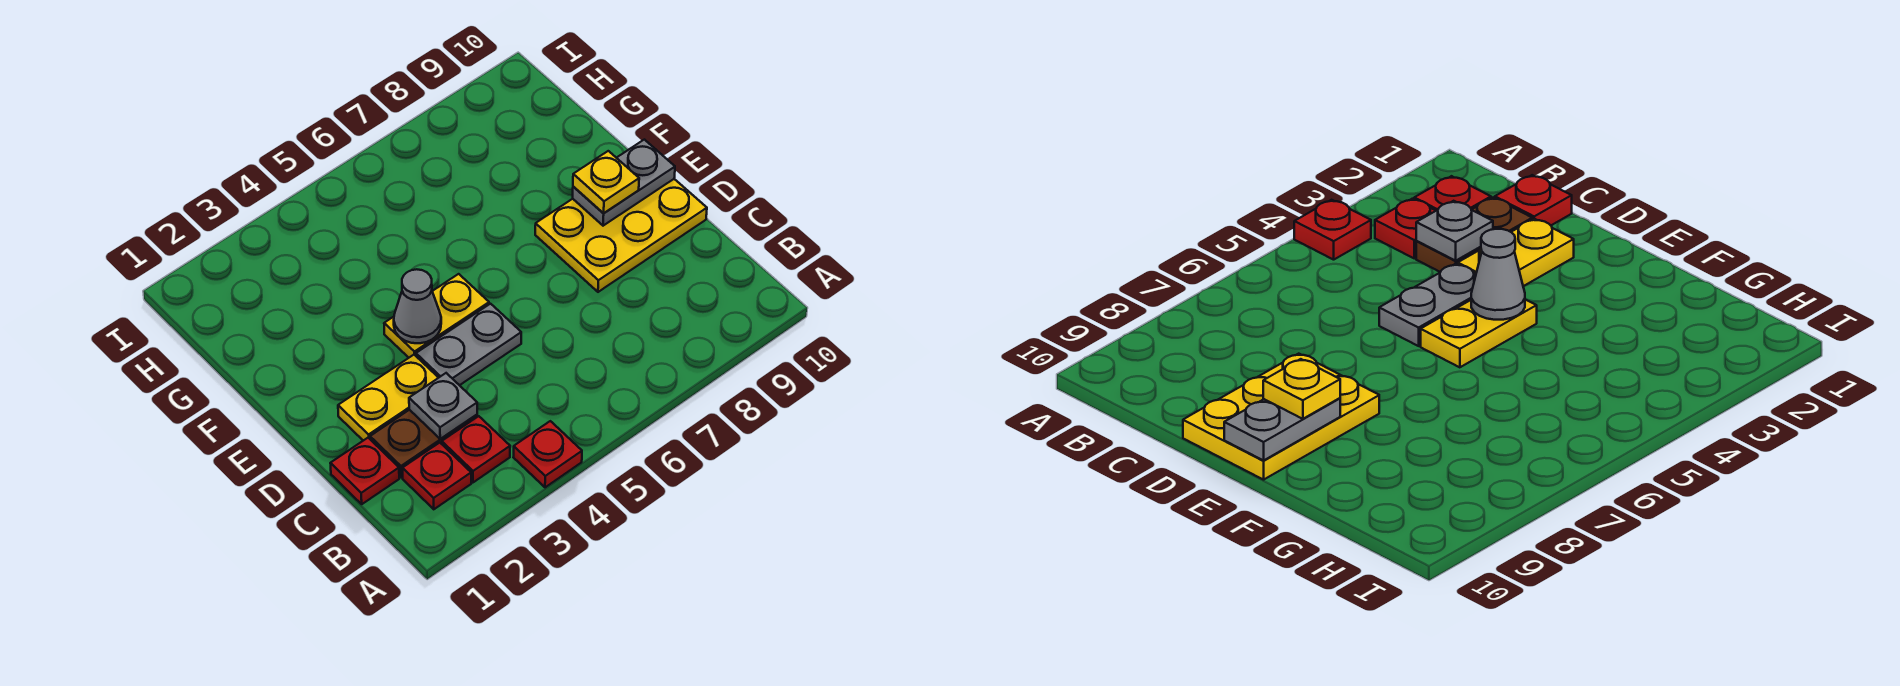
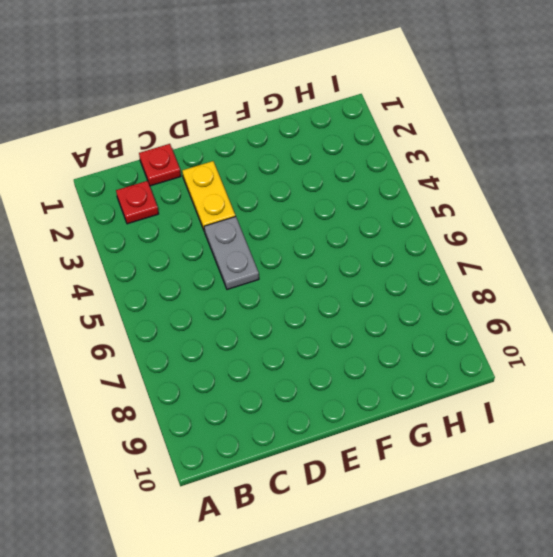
none -> red plate A4 level 1
none -> red plate B3 level 1
none -> brown plate C2:C3 level 1

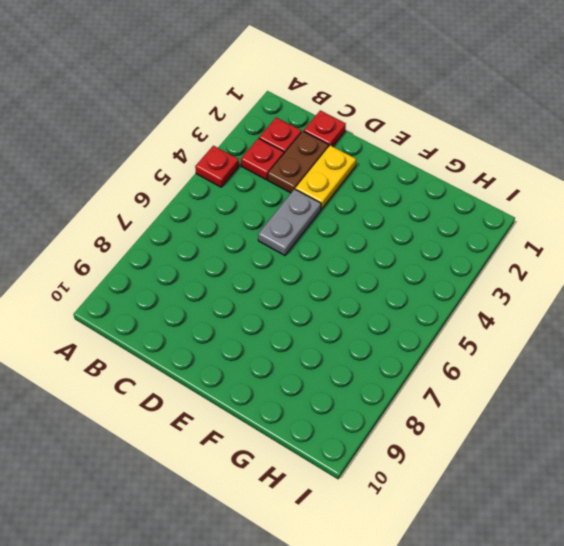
none -> yellow plate D8:E10 level 1
none -> yellow plate E4:E5 level 1
none -> grey plate C3 level 2

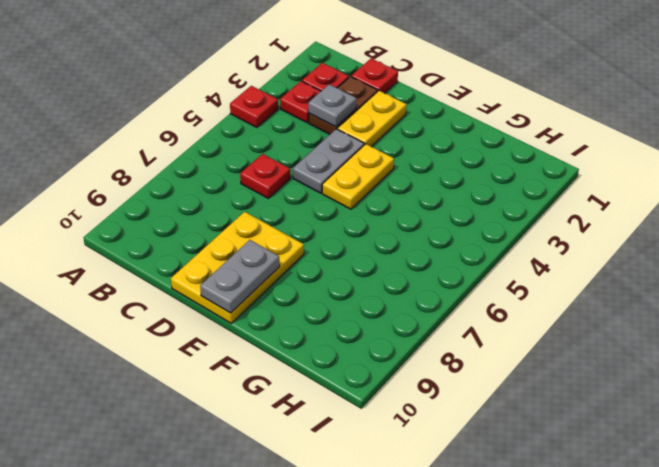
red plate C6 level 1 -> none
none -> grey cone E4 level 2
none -> yellow plate E9 level 3

